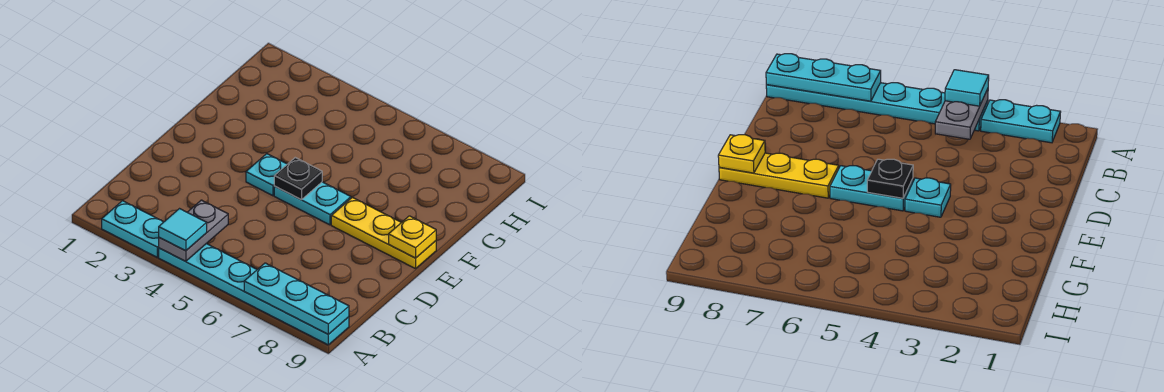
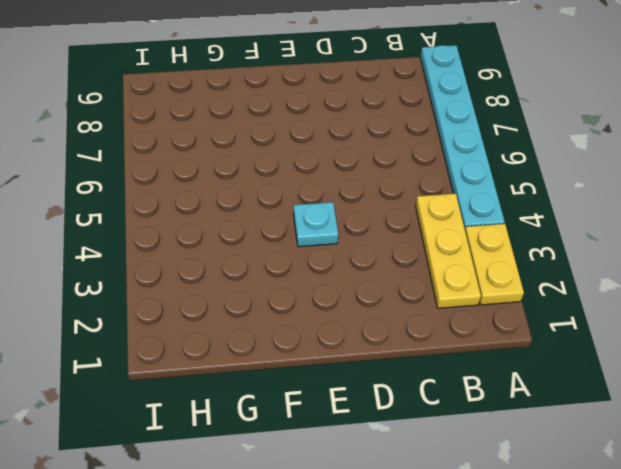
yellow plate A2:A3 level 1 -> cyan plate A2:A3 level 1
yellow plate B2:B4 level 1 -> yellow plate E7:E9 level 1
none -> cyan plate E5:E6 level 1
none -> grey plate A4:B4 level 2

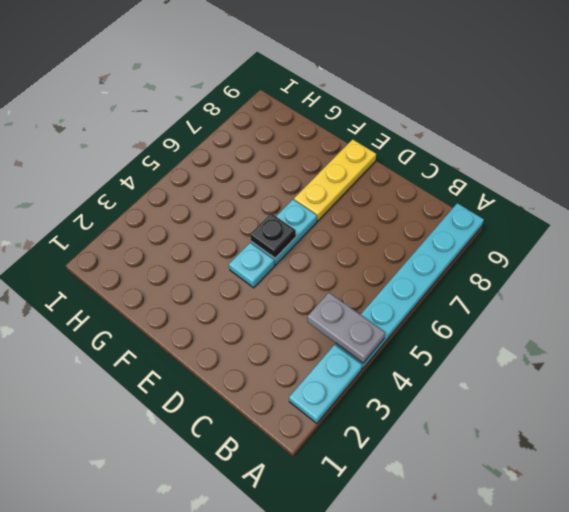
none -> cyan plate A7:A9 level 2
none -> yellow plate E9 level 2

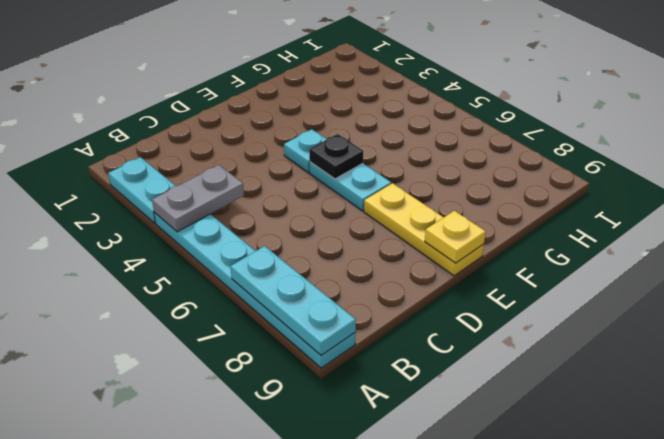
none -> cyan tile A4 level 3

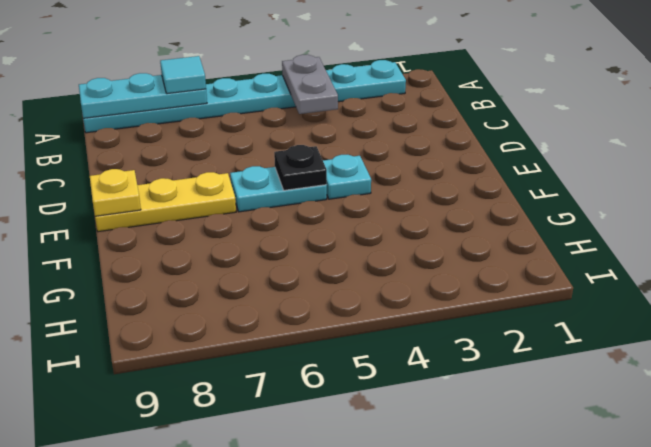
cyan tile A7 level 3 -> cyan tile A4 level 3

